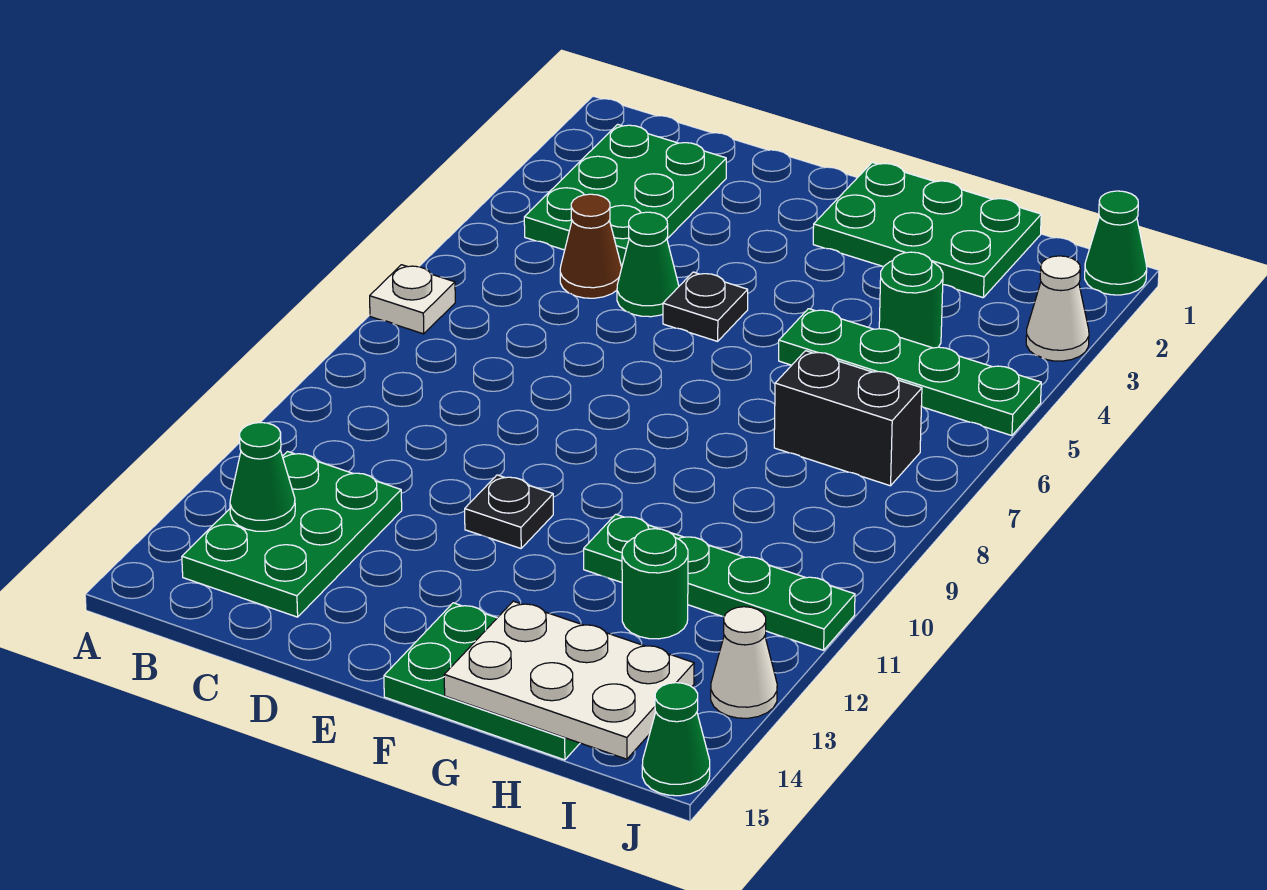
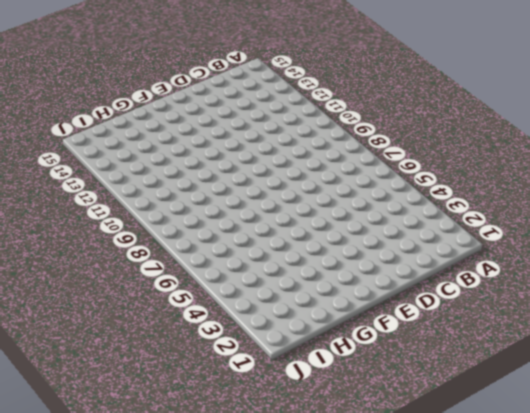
none -> white plate A7 level 1
none -> green plate B2:C4 level 1
none -> green plate B12:C14 level 1

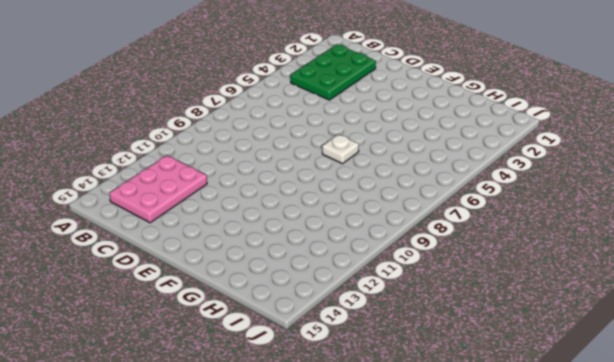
pink plate B12:C14 level 1 -> green plate B12:C14 level 1
white plate F7 level 1 -> white plate A7 level 1
none -> brown cone C5 level 1
none -> green cone D5 level 1
none -> black plate E5 level 1

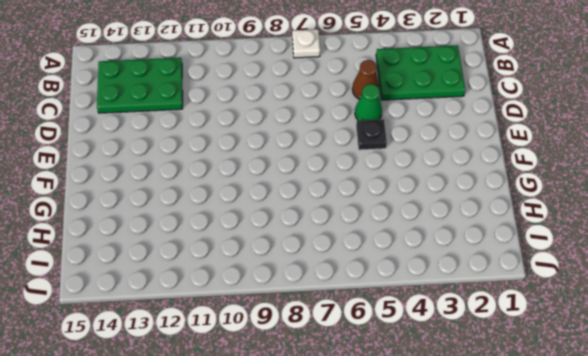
none -> black plate E11 level 1
none -> green plate F1:H2 level 1
none -> green plate F14:H15 level 1

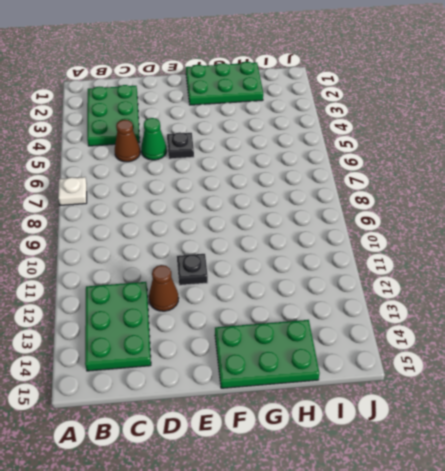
brown cone D12 level 1 -> none
none -> green plate G5:J5 level 1
none -> green plate G11:J11 level 1
none -> green round brick H4 level 1

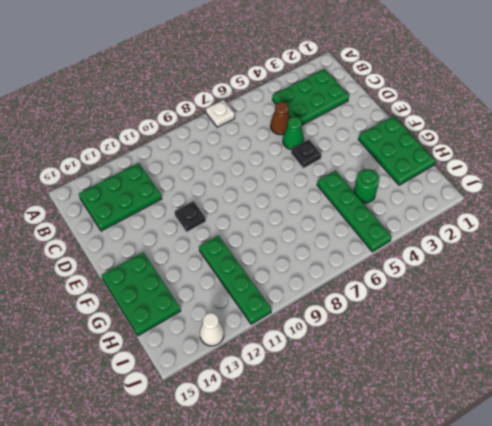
none -> black brick H7:I7 level 1
none -> green round brick H12 level 1
none -> green cone J1 level 1

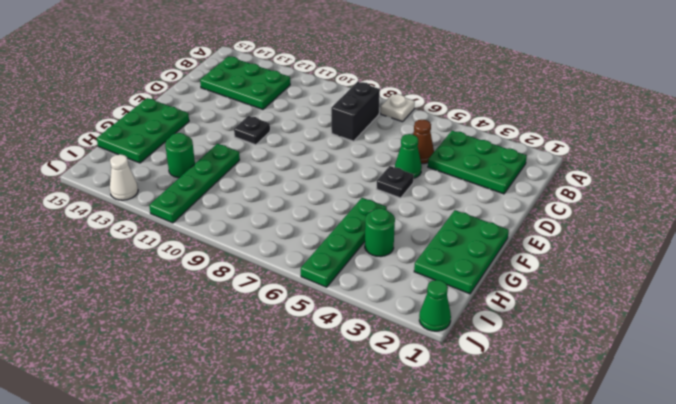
black brick B8:C8 level 1 -> black brick H7:I7 level 1
none -> white cone J3 level 1
none -> green cone J15 level 1
none -> green cone B13 level 2

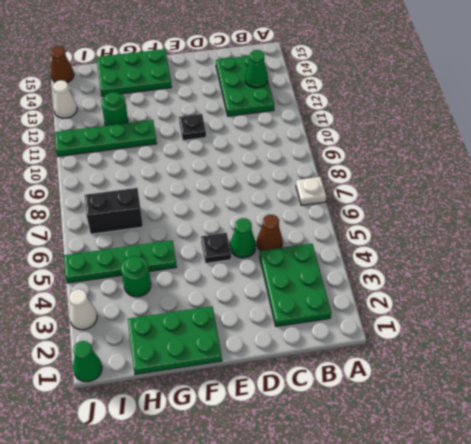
brown cone J15 level 1 -> green cone J15 level 1
none -> white plate G14:I15 level 2

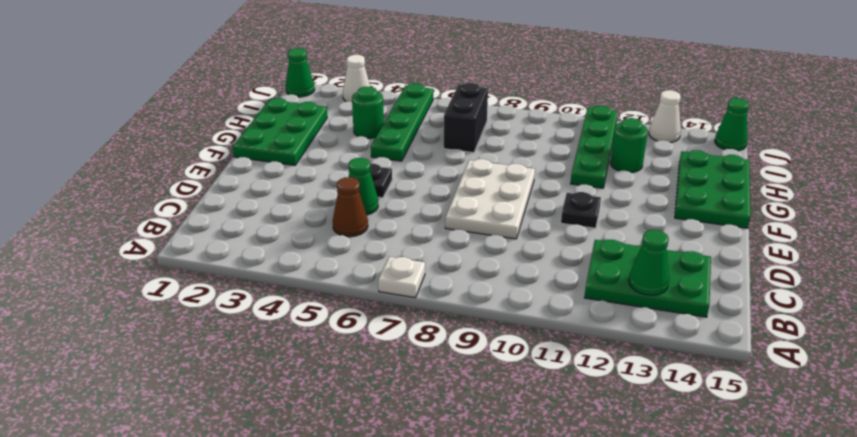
white plate D8:F9 level 1 -> white plate G14:I15 level 2
none -> green plate B2:C4 level 1

